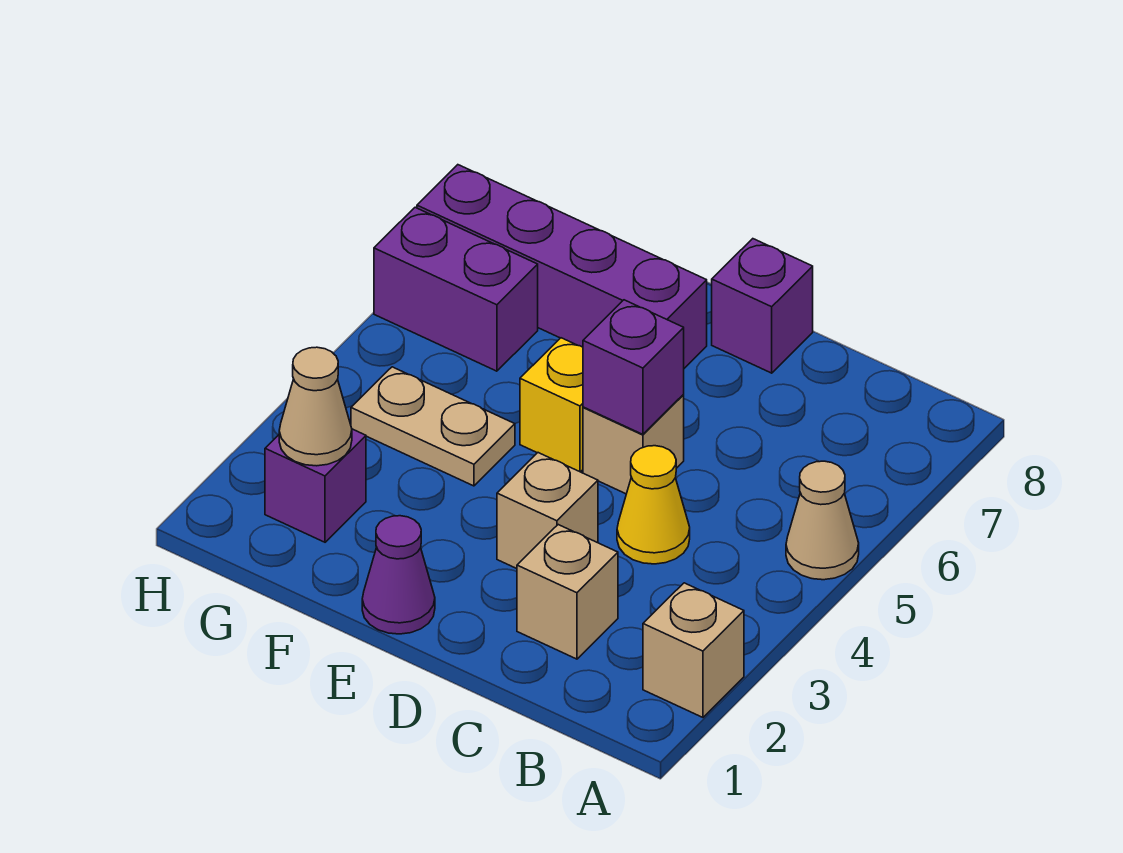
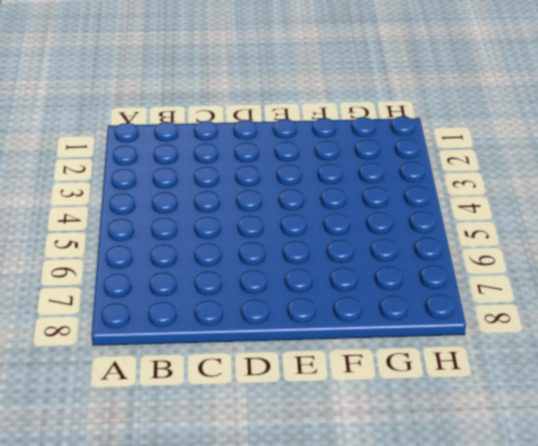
none -> tan brick A2 level 1
none -> tan cone A5 level 1
none -> tan brick C2 level 1

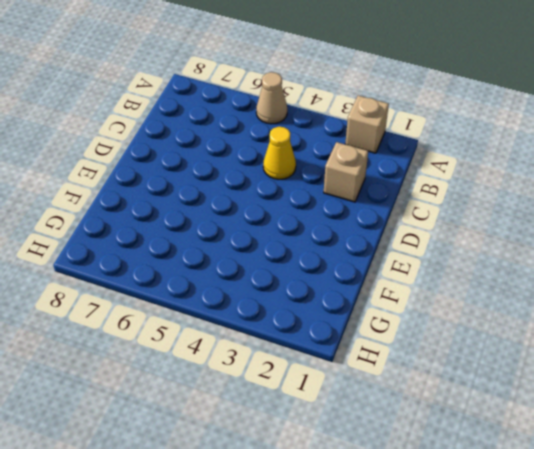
none -> tan brick D3 level 1
none -> tan brick D5 level 1
none -> purple brick D8 level 1

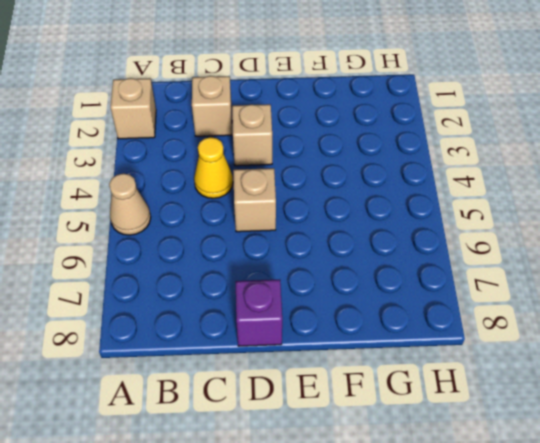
none -> purple cone E1 level 1
none -> yellow brick E5 level 1
none -> purple brick E7:H7 level 1

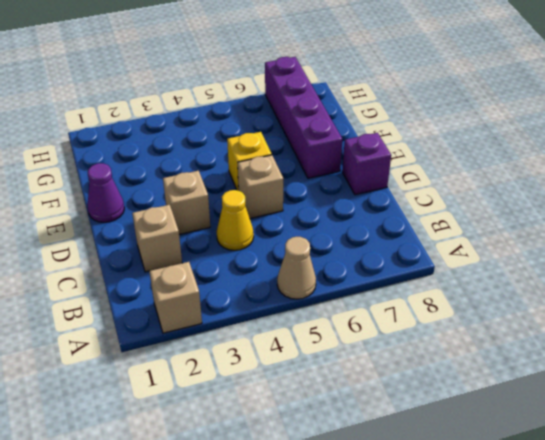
none -> tan plate F4:G4 level 1
none -> purple brick G2 level 1
none -> purple brick G6:H6 level 1

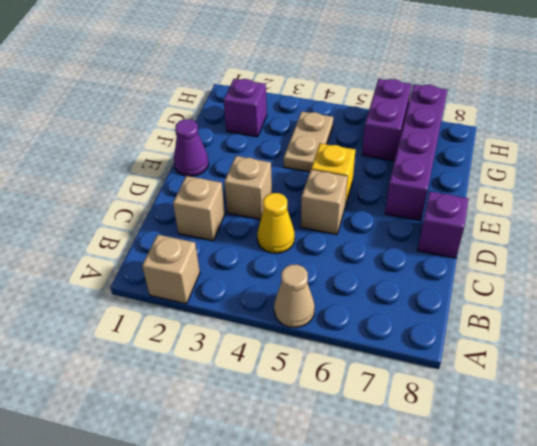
none -> purple brick D5 level 2
none -> tan cone G2 level 2

